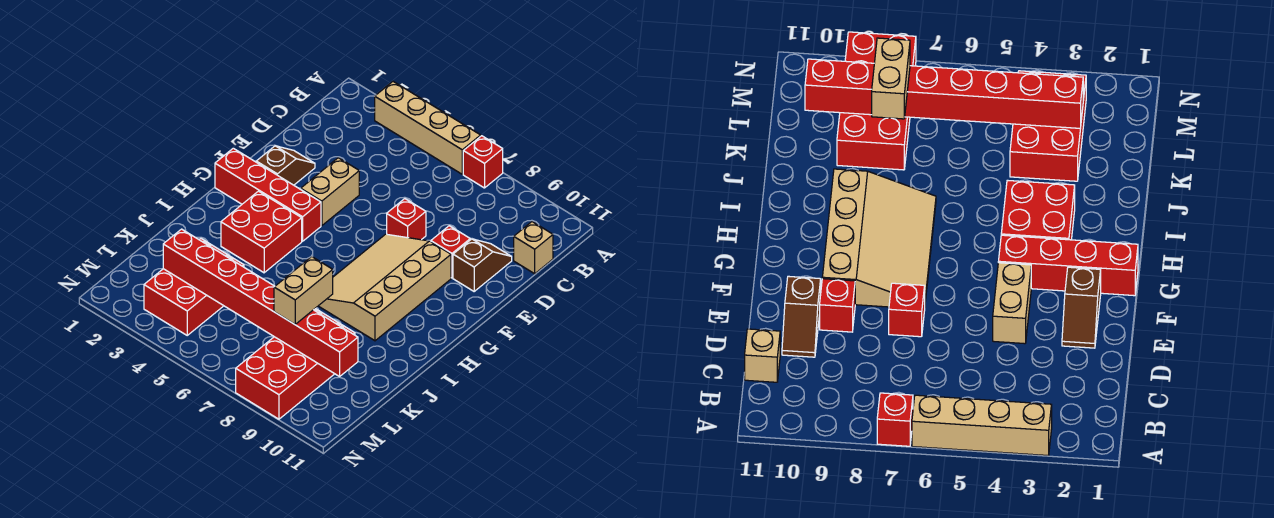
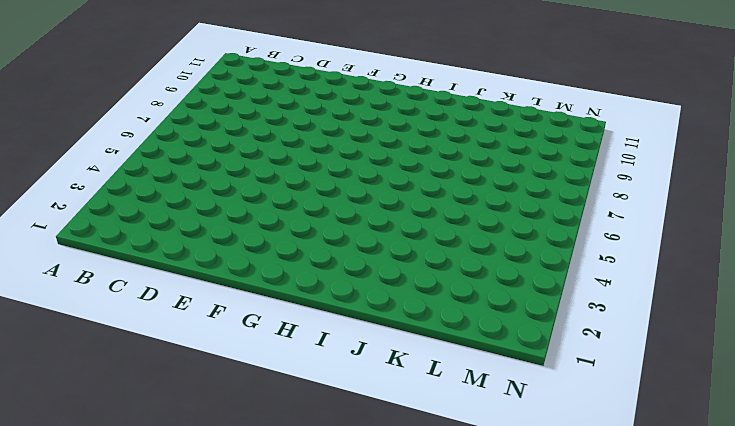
none -> tan brick A3:A6 level 1
none -> red brick A7 level 1
none -> tan brick C11 level 1

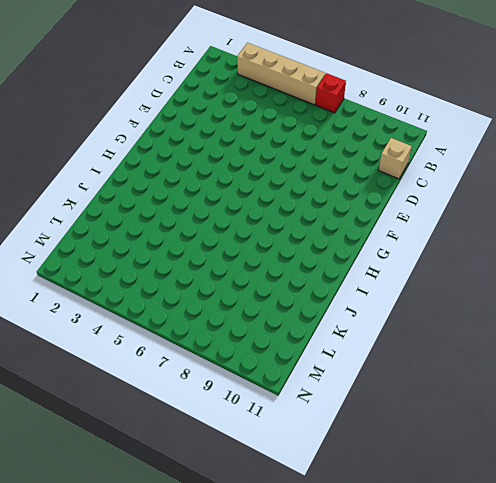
none -> brown slope D10:E10 level 1 top E
none -> brown slope E2:F2 level 1 top F
none -> tan brick E4:F4 level 1

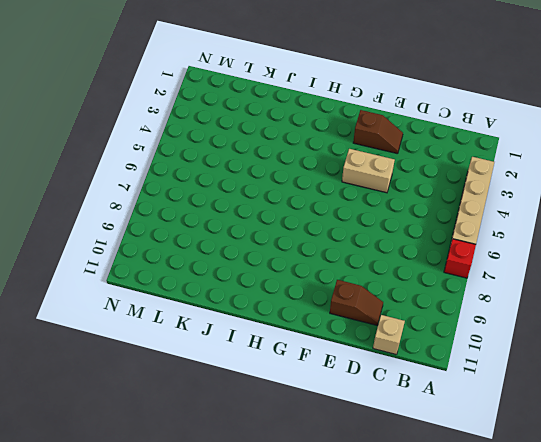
none -> red brick E7 level 1
none -> red brick E9 level 1
none -> tan slope F7:I9 level 1 top 9

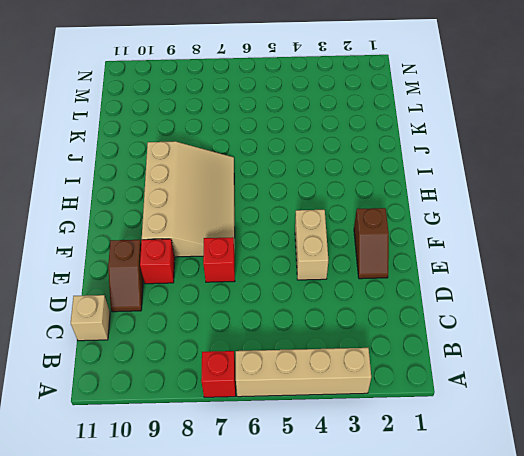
none -> red brick G1:G4 level 1
none -> red brick H3:I4 level 1
none -> red brick K3:M4 level 1

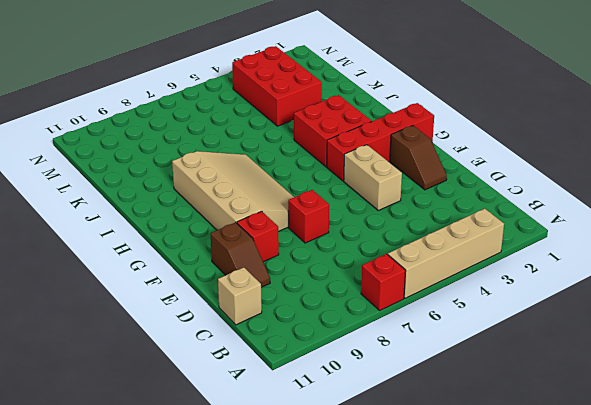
none -> red brick K8:N9 level 1
none -> red brick L3:L10 level 2
none -> tan brick K8:L8 level 3

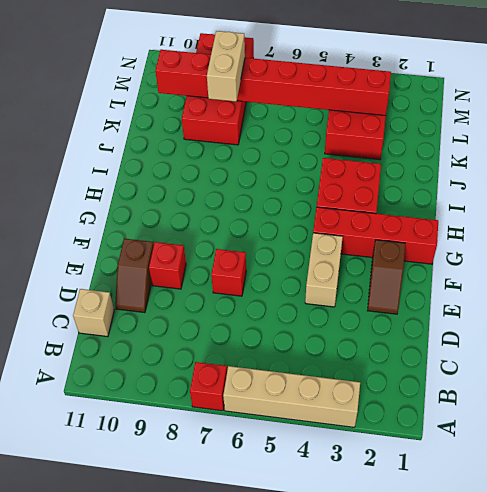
none -> tan slope F7:I9 level 1 top 9

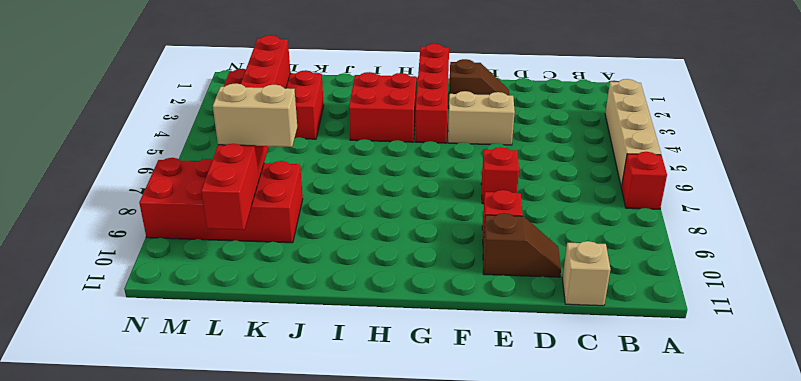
none -> tan slope F7:I9 level 1 top 9

